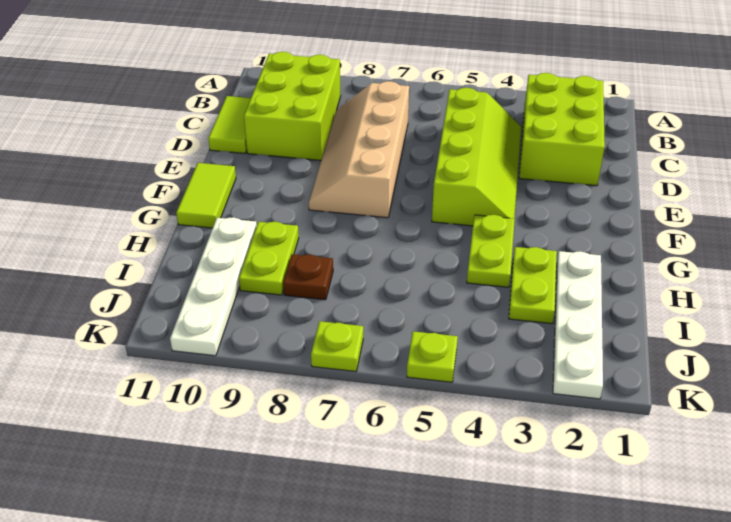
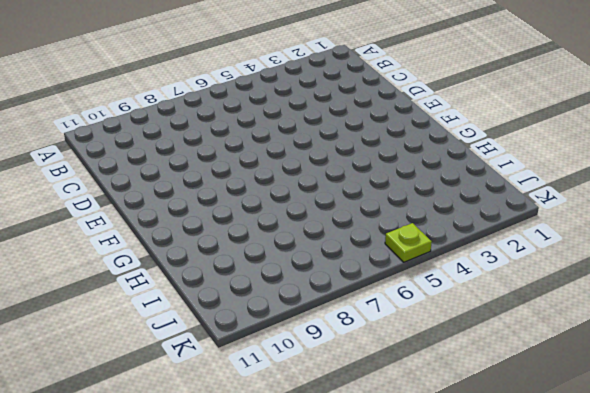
none -> lime brick B2:D3 level 1
none -> lime brick B9:D10 level 1
none -> lime slope C4:F5 level 1 top 5

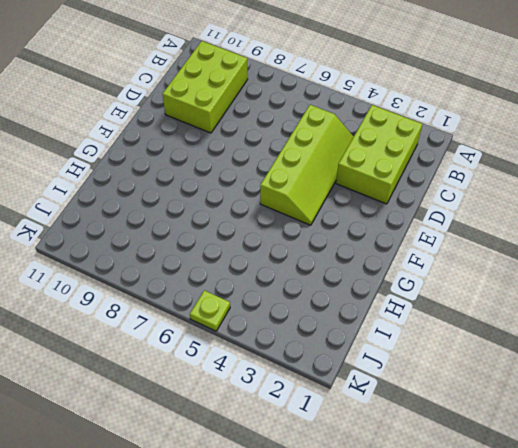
none -> tan slope C7:F8 level 1 top 7
none -> lime tile C11:D11 level 1
none -> lime tile F11:G11 level 1

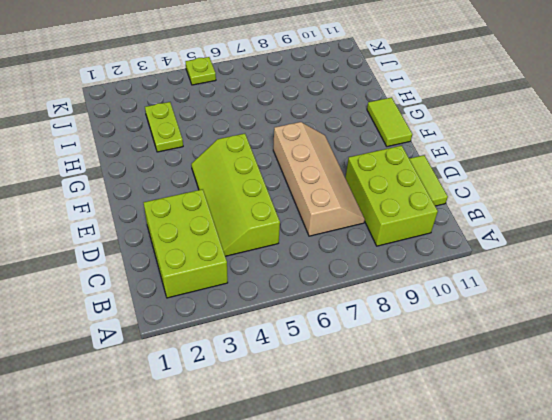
none -> lime plate G4:H4 level 1
none -> white plate H2:K2 level 1
none -> lime plate H9:I9 level 1

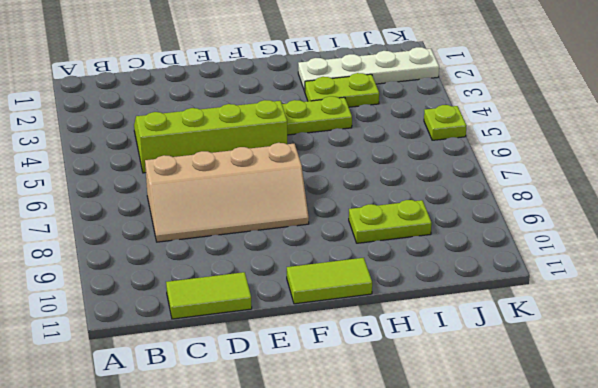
none -> lime brick B2:D3 level 1
none -> lime brick B9:D10 level 1
none -> white plate H10:K10 level 1

